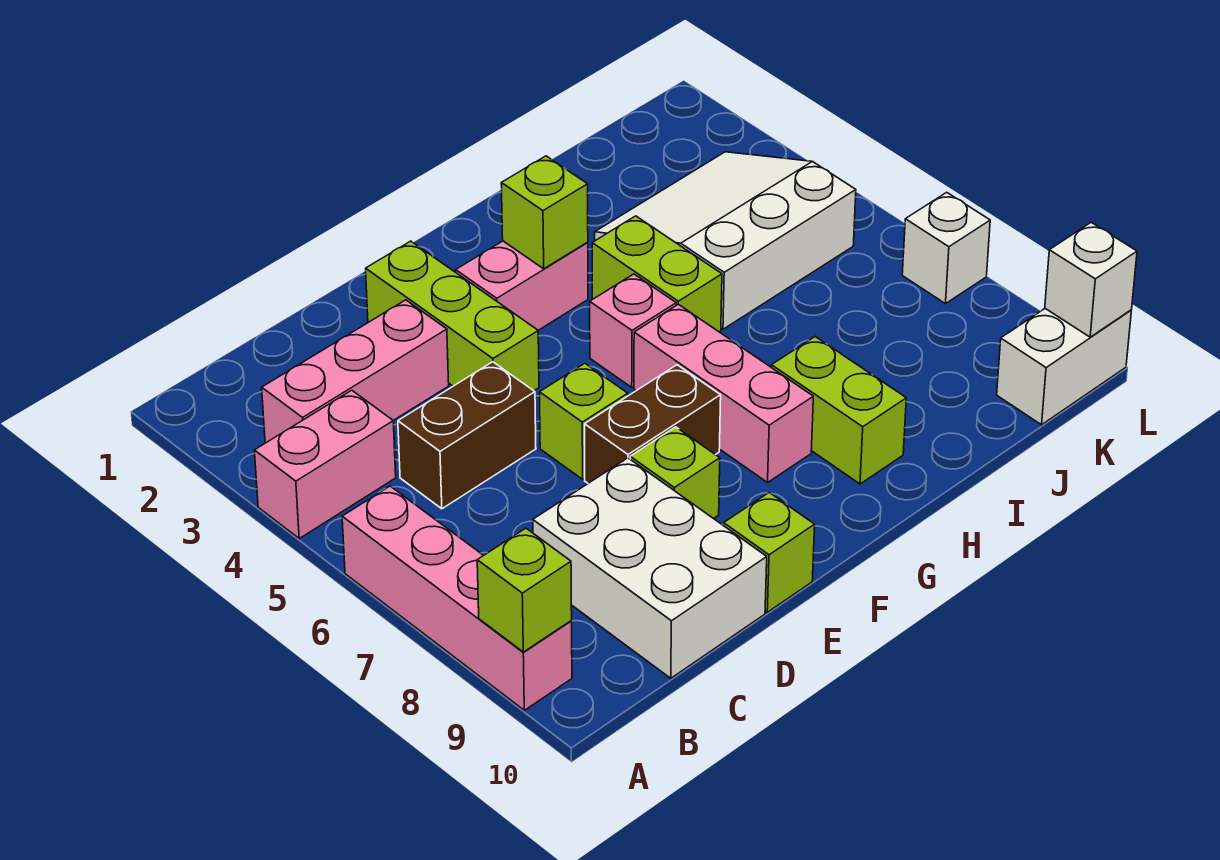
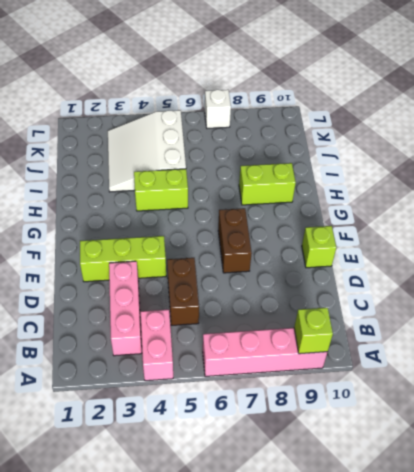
none -> white brick C8:D10 level 1
none -> lime brick E6 level 1
none -> lime brick E8 level 1

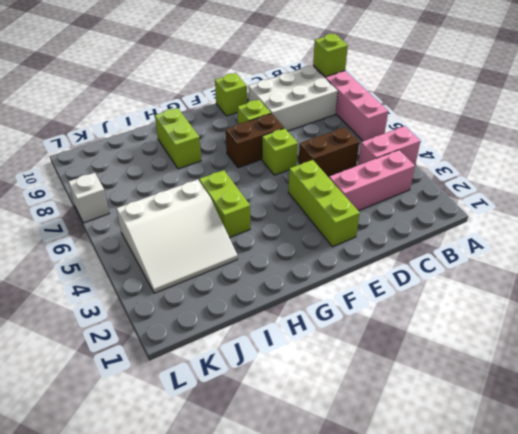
white brick B8:D9 level 1 -> white brick C8:D10 level 1
none -> pink brick F3:G3 level 1
none -> pink brick G5 level 1
none -> pink brick G6:G8 level 1

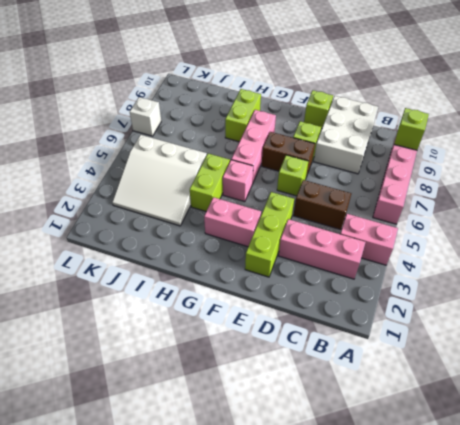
none -> white brick K10:L10 level 1
none -> lime brick G3 level 2
none -> white brick L10 level 2

